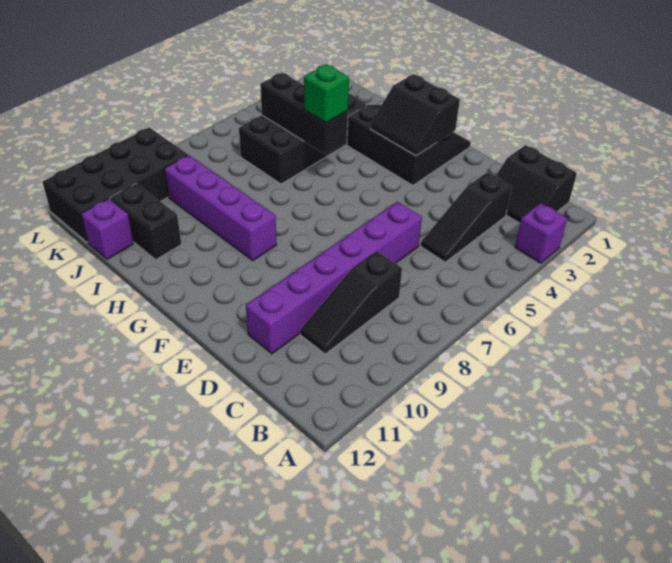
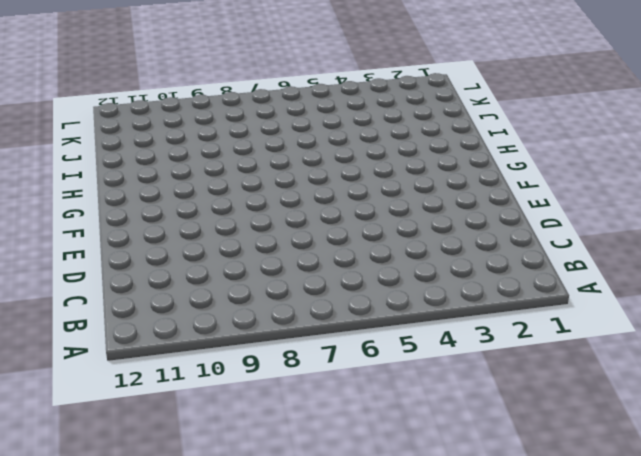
none -> purple brick A3 level 1
none -> black slope B1:C2 level 1 top 1
none -> black slope C3:C5 level 1 top 3

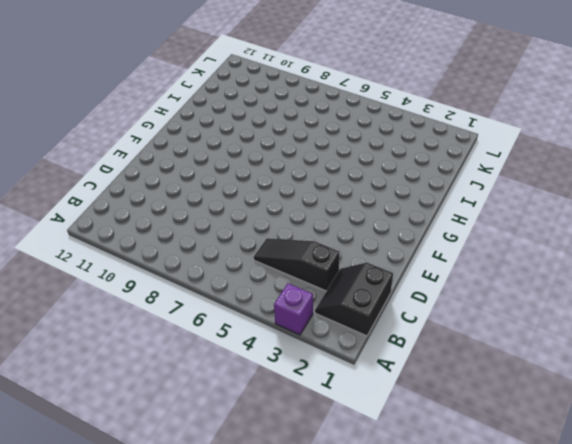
none -> black slope C8:C10 level 1 top 8
none -> purple brick D6:D11 level 1
none -> black slope F1:H3 level 1 top 3

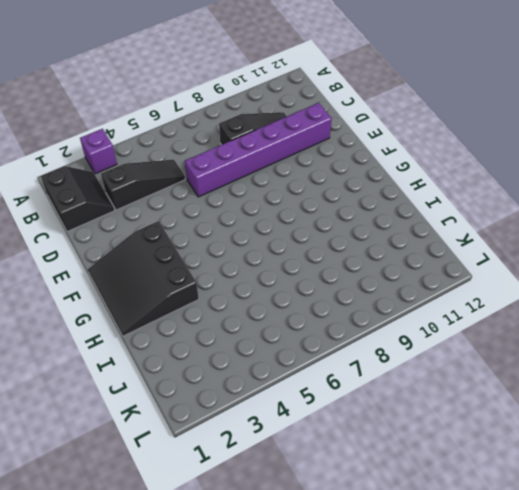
none -> purple brick G9:J9 level 1
none -> black brick I3:J6 level 1
none -> black brick I11:J11 level 1

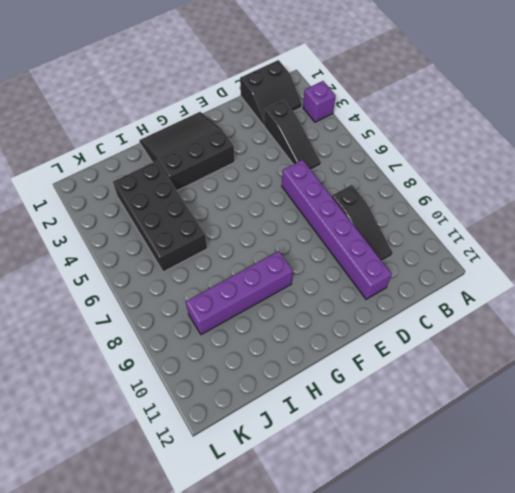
none -> black brick I11:J11 level 1
none -> purple brick J12 level 1
none -> black brick K9:L12 level 1

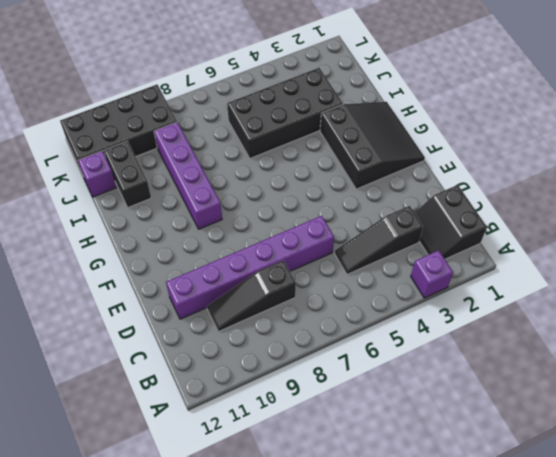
none -> black slope F2:G3 level 2 top 2
none -> black brick H5:J5 level 2
none -> green brick H5 level 3

